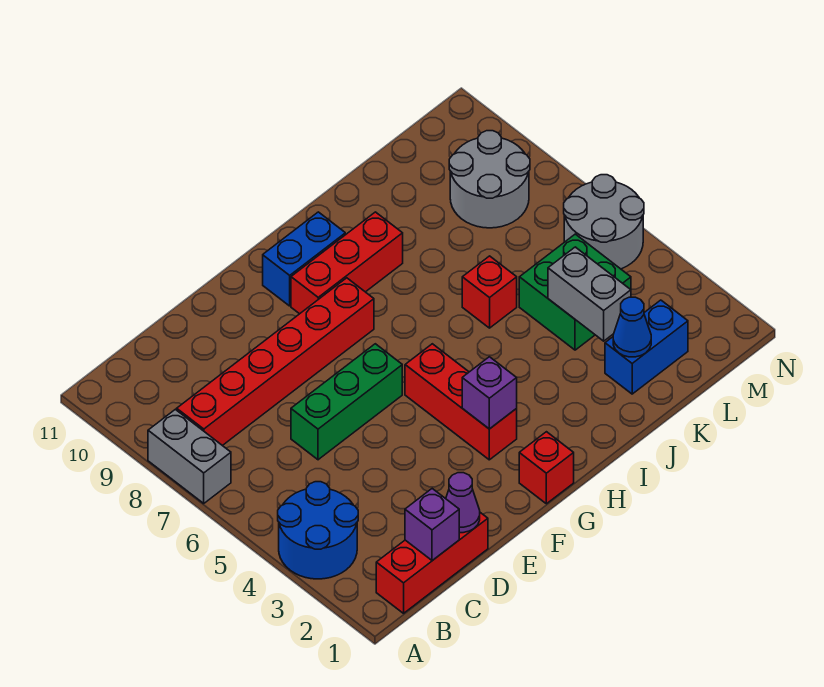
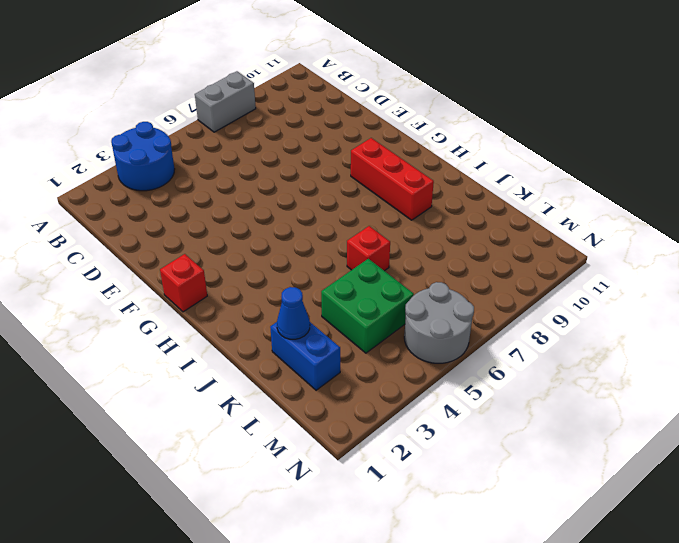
none -> red brick B1:D1 level 1
none -> red brick B8:G8 level 1
none -> green brick D6:F6 level 1

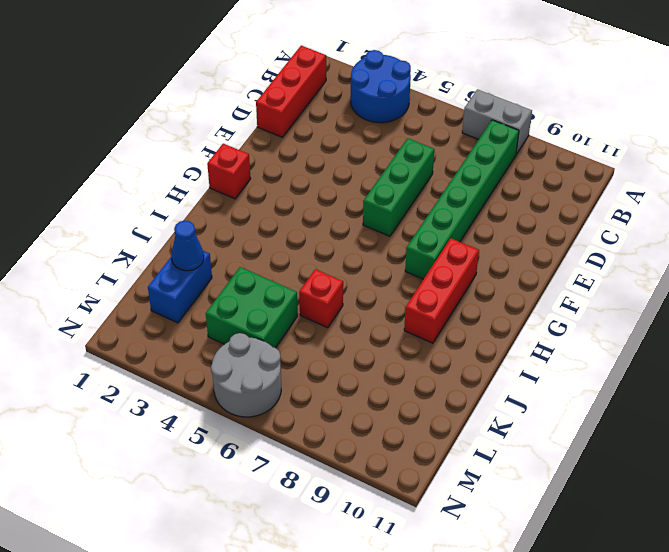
green brick B8:G8 level 1 -> red brick B8:G8 level 1
none -> red brick G3:G5 level 1
none -> blue brick G10:H10 level 1
none -> grey round brick L8:M9 level 1

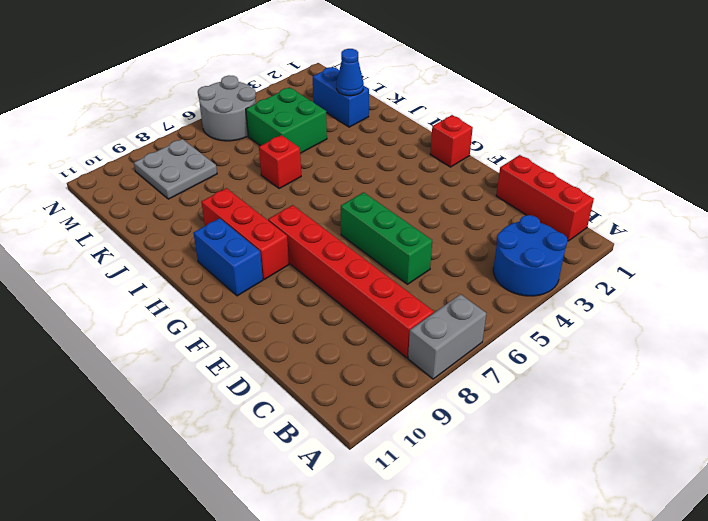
grey plate L8:M9 level 1 -> grey round brick L8:M9 level 1
none -> red brick G3:G5 level 1
none -> purple brick C1 level 2
none -> purple cone D1 level 2

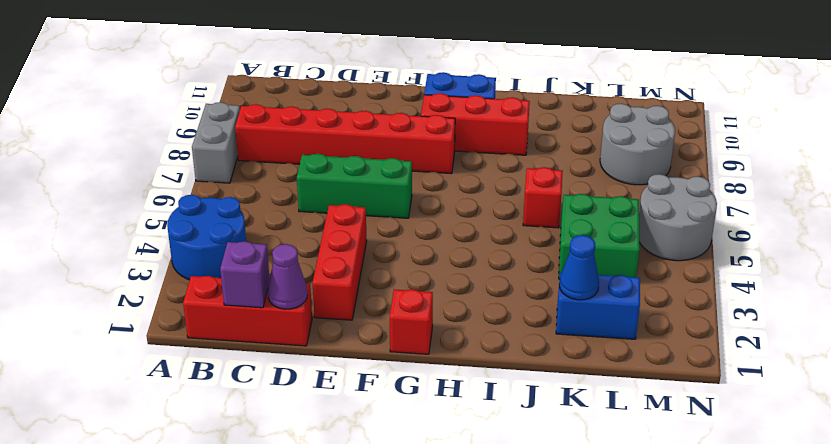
red brick E2:E4 level 1 -> red brick G3:G5 level 1
none -> purple brick G3 level 2
none -> grey brick K3:K4 level 2

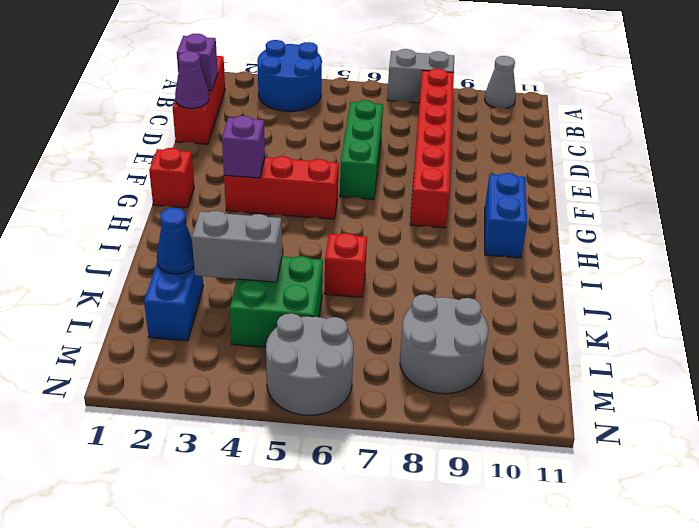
grey cone A10 level 1 -> none
none -> red brick G9:I9 level 1

